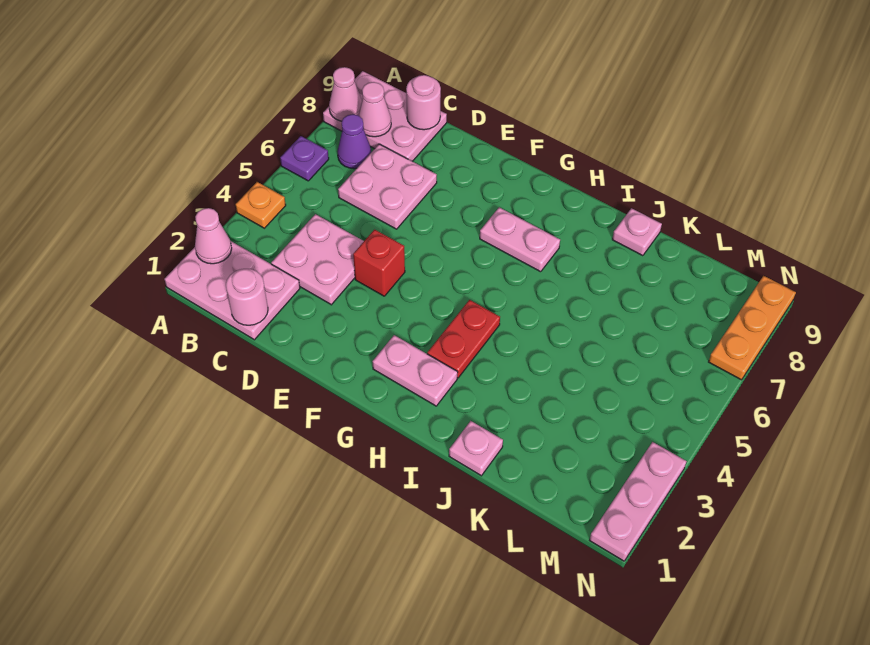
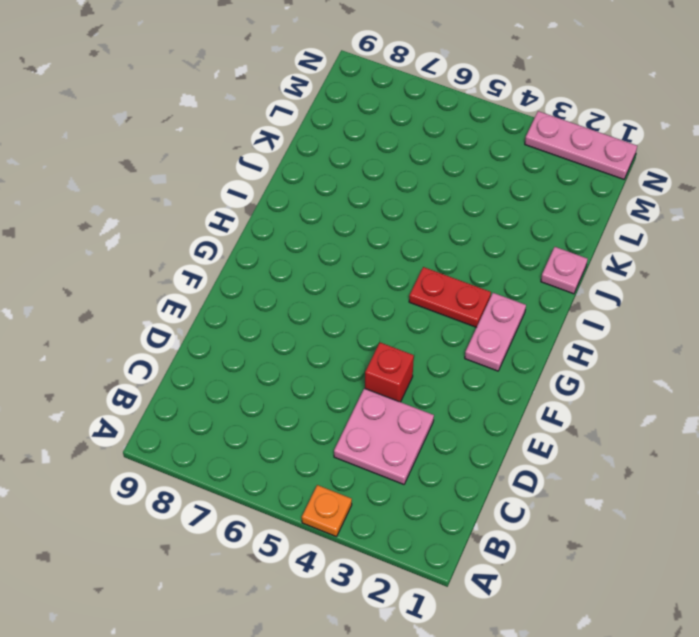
none -> pink plate A1:C2 level 1
none -> purple plate A6 level 1
none -> pink plate A8:C9 level 1

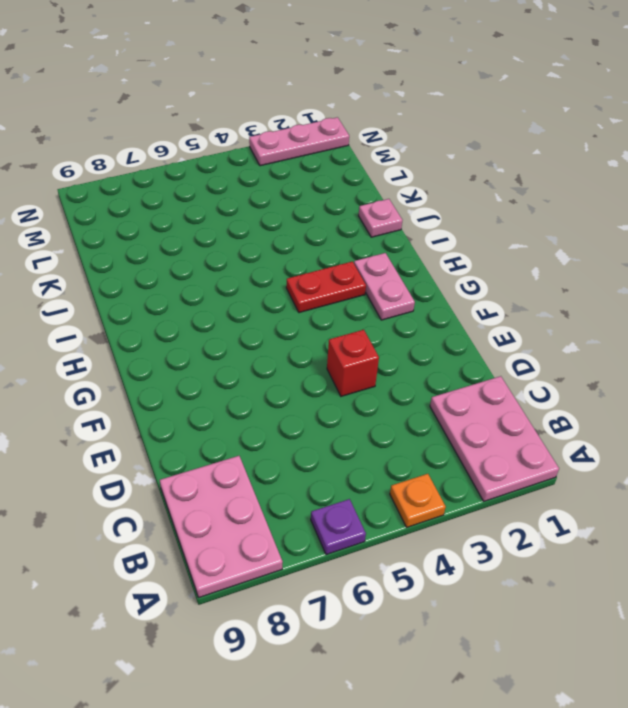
none -> purple cone B7 level 1
none -> pink plate C3:D4 level 1
none -> pink plate C6:D7 level 1

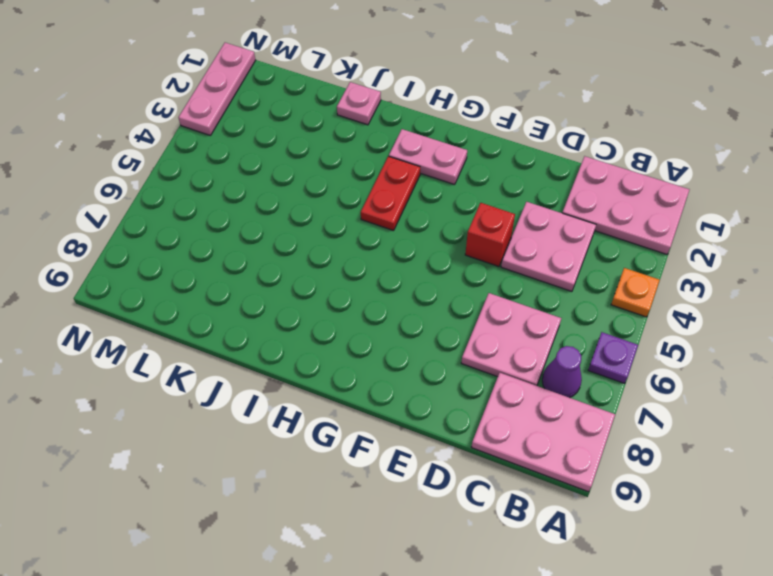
none -> pink plate G7:H7 level 1
none -> pink plate J9 level 1
none -> orange plate N7:N9 level 1

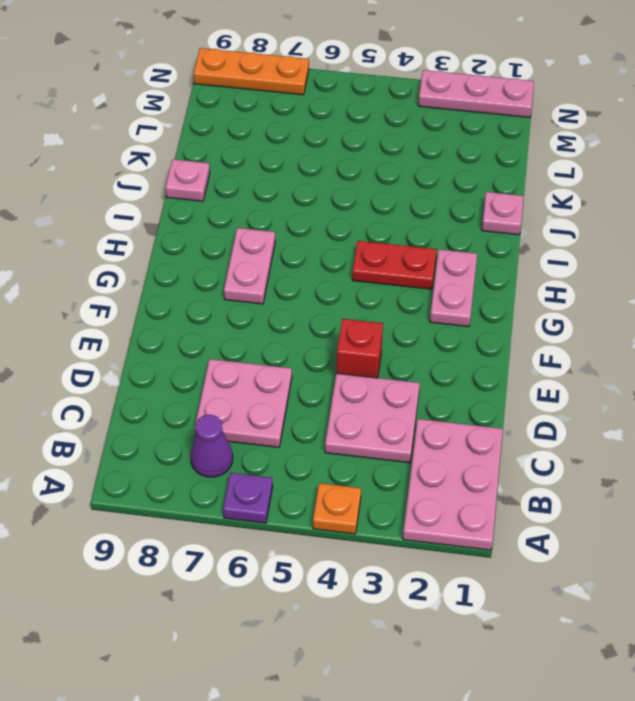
none -> pink plate A8:C9 level 1
none -> pink cone A2 level 2
none -> pink cone A8 level 2

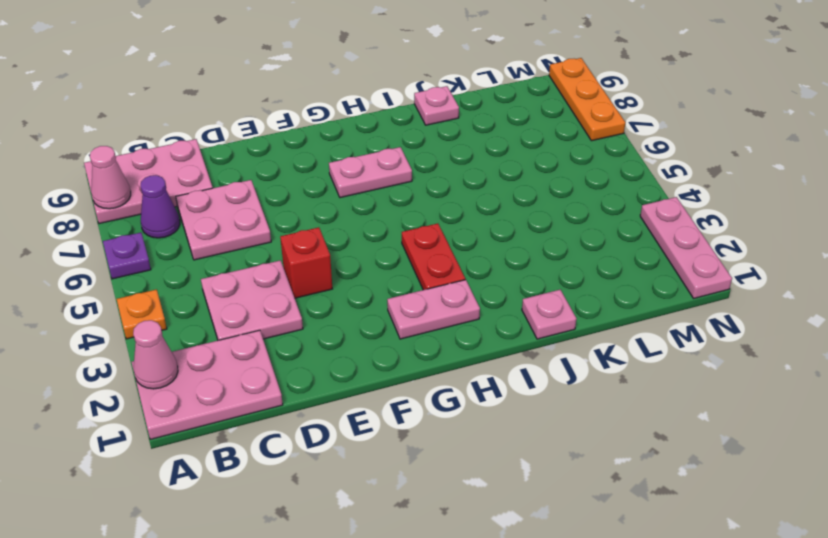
none -> pink cone B8 level 2
none -> pink round brick C1 level 2
none -> pink round brick C9 level 2

